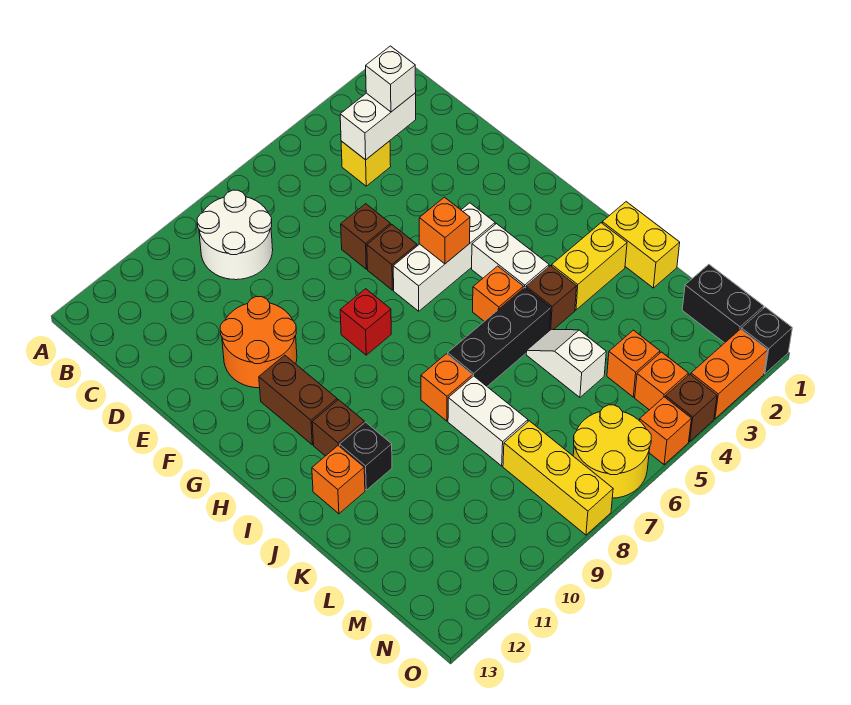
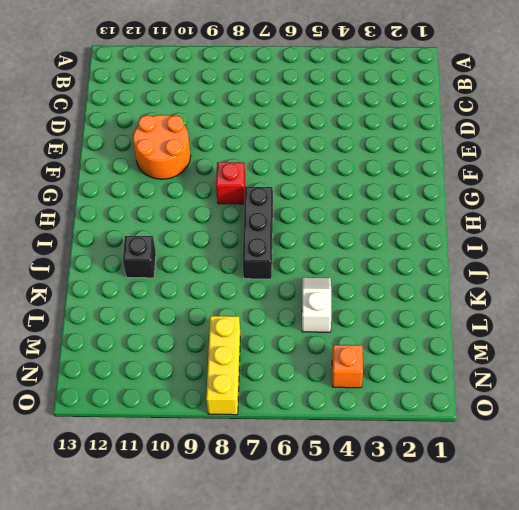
black brick H7:J7 level 1 -> black brick J5:J7 level 1
none -> white round brick B8:C9 level 1
none -> yellow brick C4 level 1
none -> brown brick E6 level 1
none -> brown brick F6 level 1

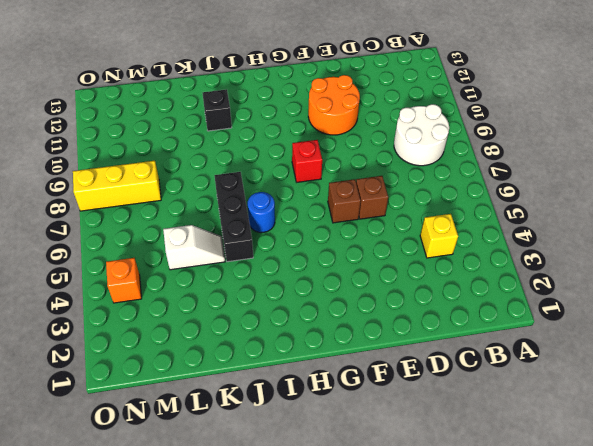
blue round brick I6 level 1 -> none
none -> white brick G4:G6 level 1
none -> brown brick G11:H11 level 1
none -> white brick H4:I4 level 1
none -> orange brick I5 level 1

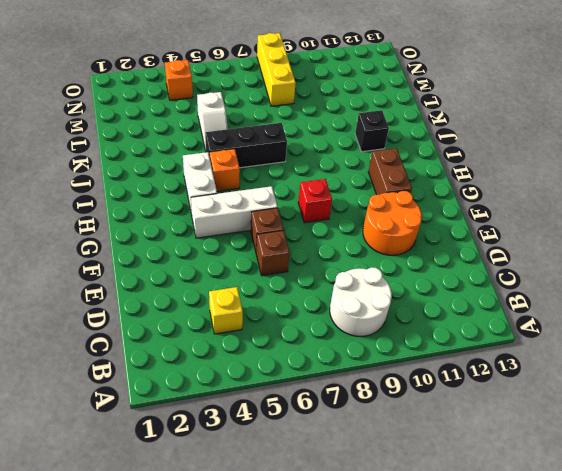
none -> brown brick I11 level 1
none -> yellow brick J1:K1 level 1
none -> yellow brick J2:J3 level 1
none -> brown brick J4 level 1

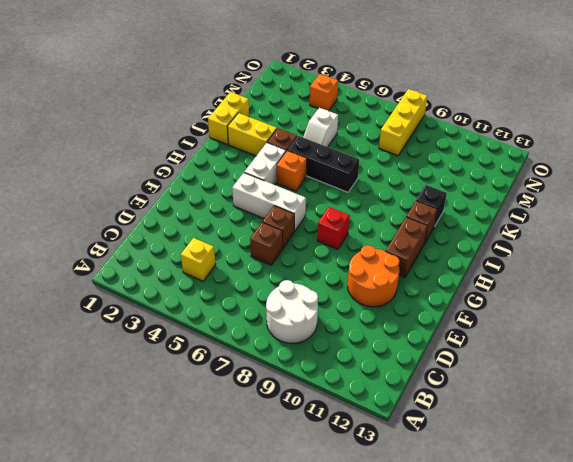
none -> orange brick J8 level 1
none -> orange brick J12 level 1
none -> white brick K8:L8 level 1
none -> black brick M1:N1 level 1

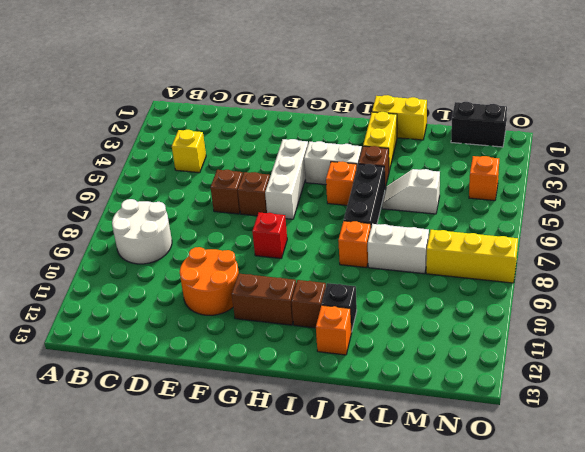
none -> orange brick M4 level 1
none -> yellow round brick N6:O7 level 1
none -> black brick O1 level 1
none -> orange brick O2:O3 level 1

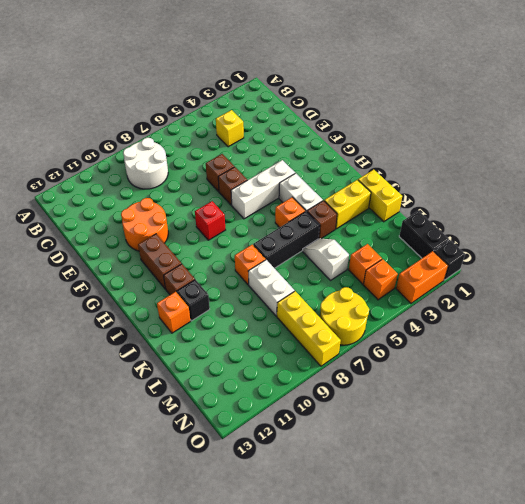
none -> brown brick O4 level 1
none -> orange brick O5 level 1
none -> white brick C3:C4 level 2
none -> orange brick G5 level 2

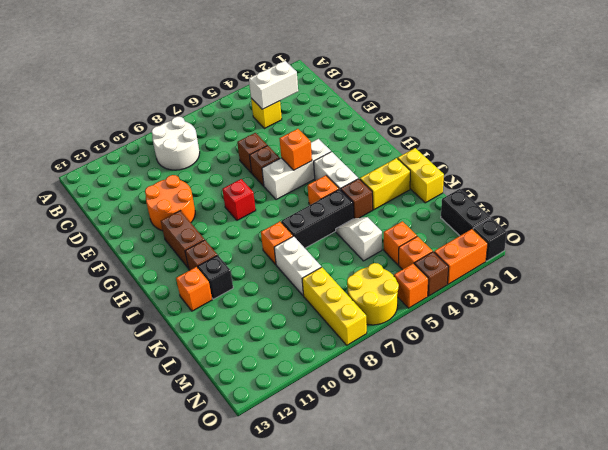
none -> white brick C3 level 3

